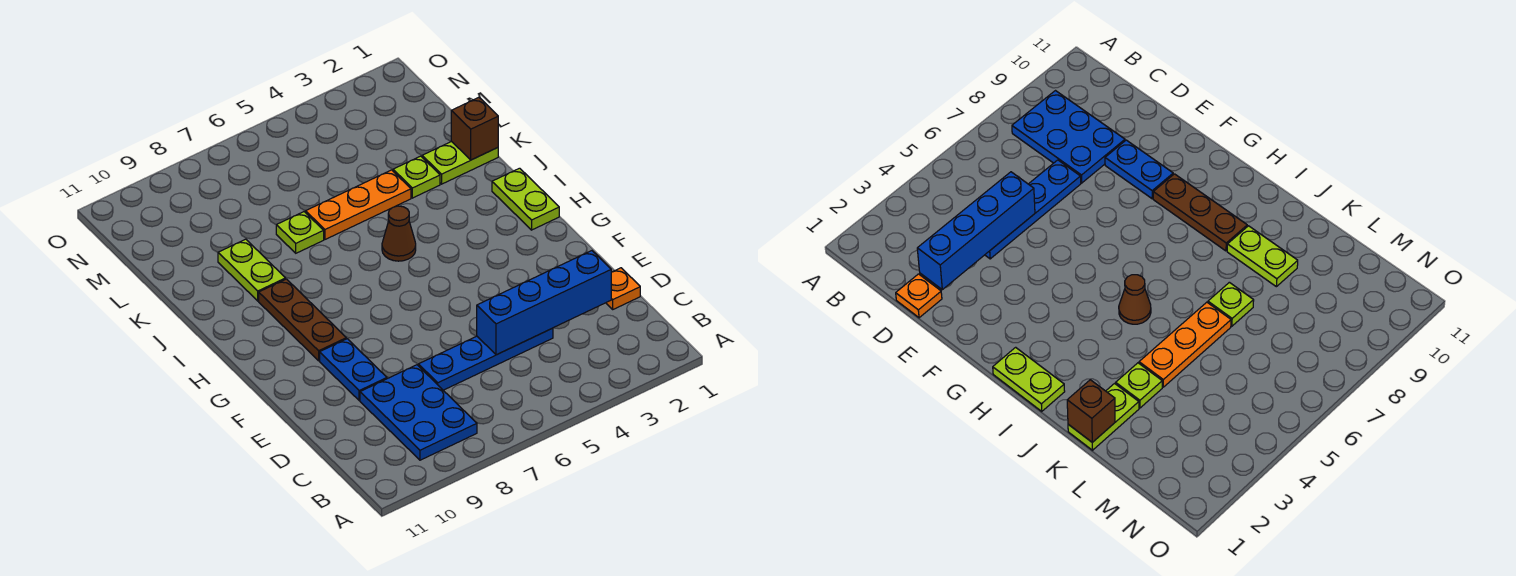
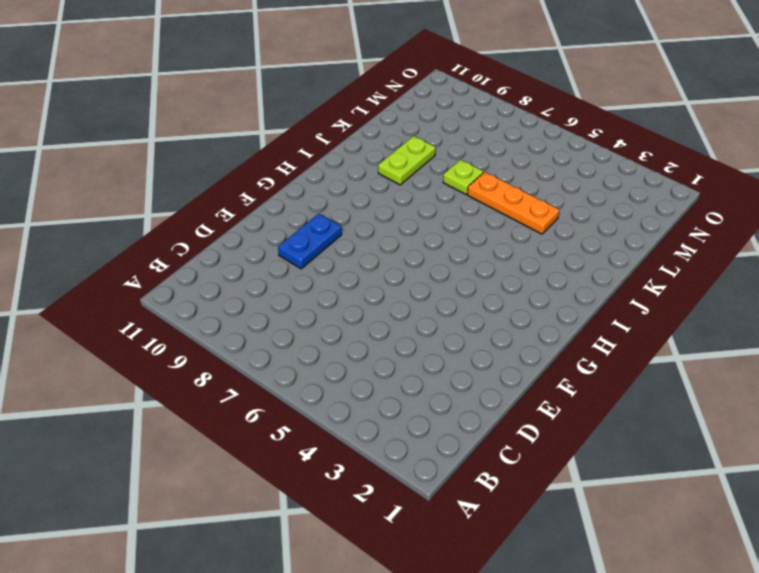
none -> blue plate B8:D9 level 1
none -> orange plate D1 level 1
none -> blue plate D4:D7 level 1

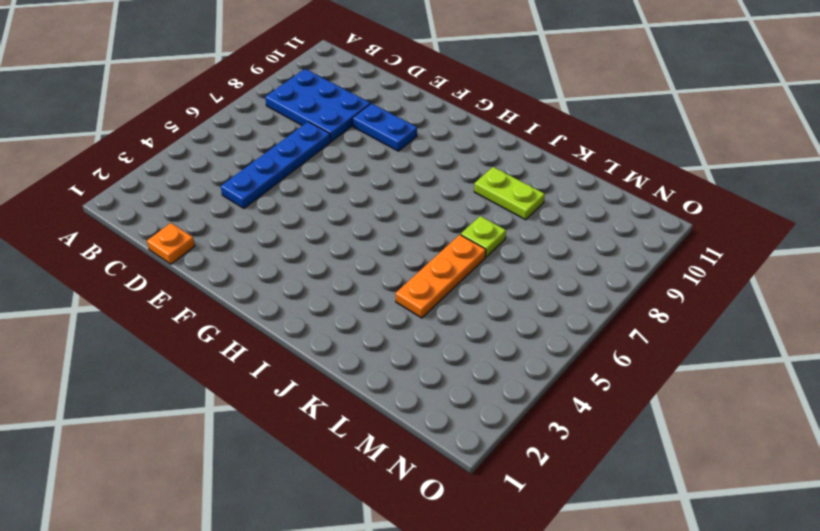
none -> brown plate G9:I9 level 1
none -> lime plate H1:I1 level 1
none -> brown cone I5 level 1

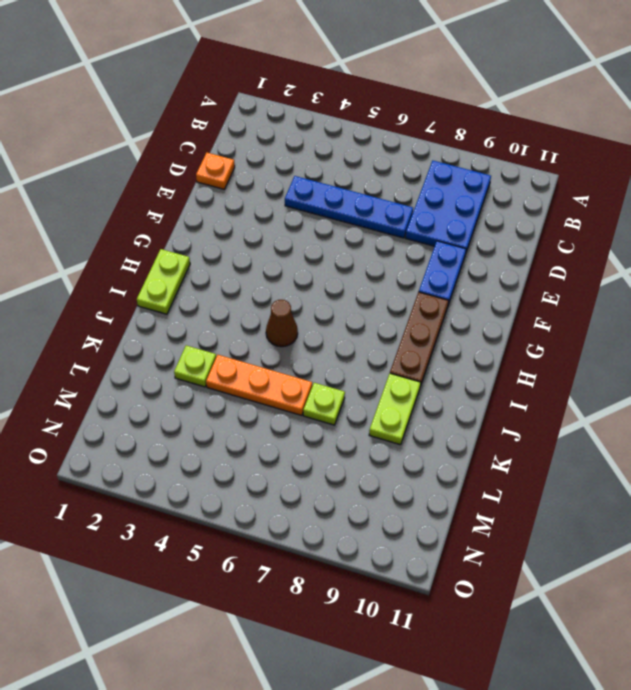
none -> lime plate K1:K2 level 1
none -> blue brick D2:D5 level 2
none -> brown brick K1 level 2

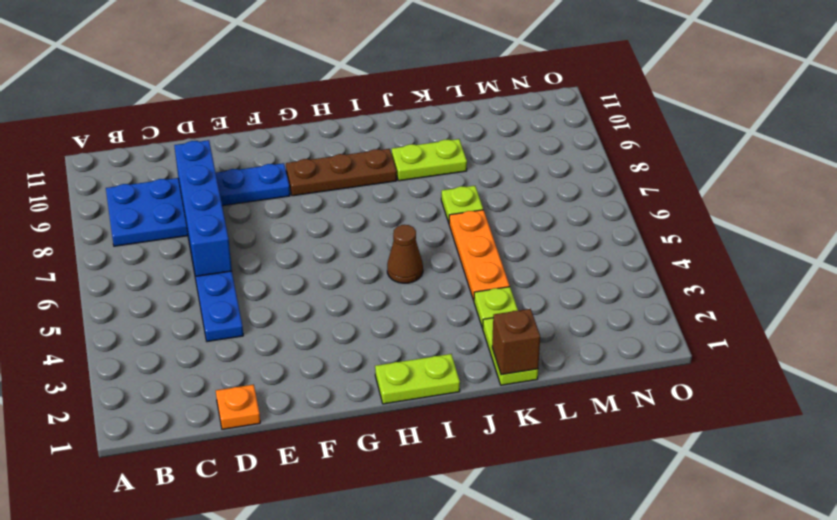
blue brick D6:D9 level 2 -> blue brick D2:D5 level 2

